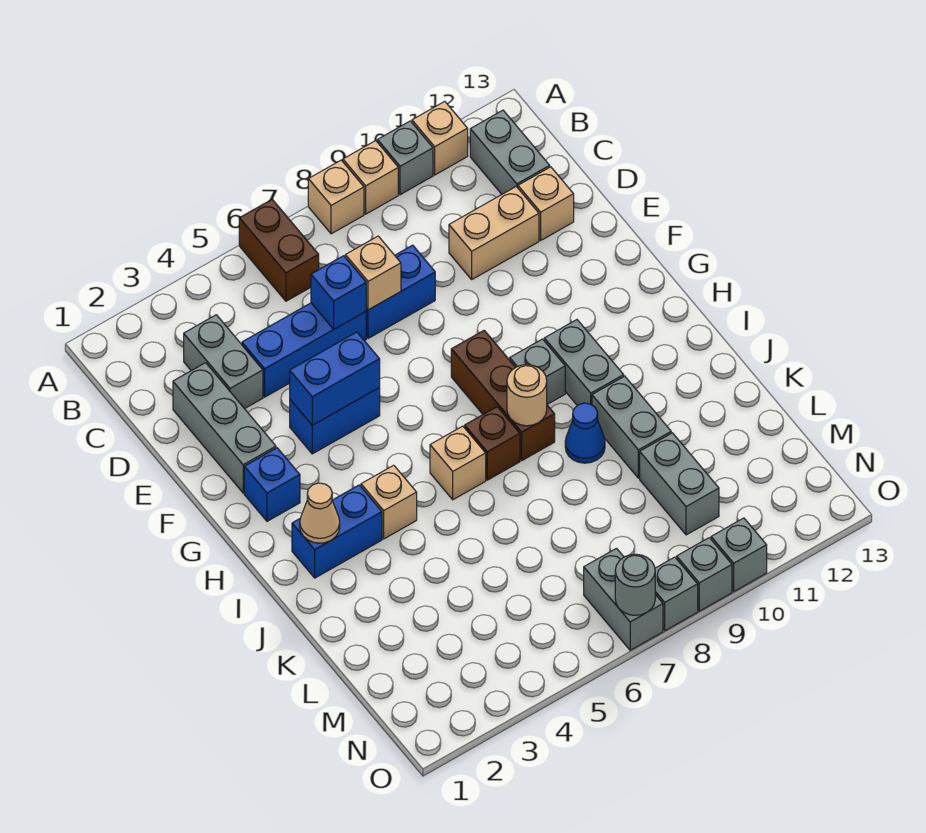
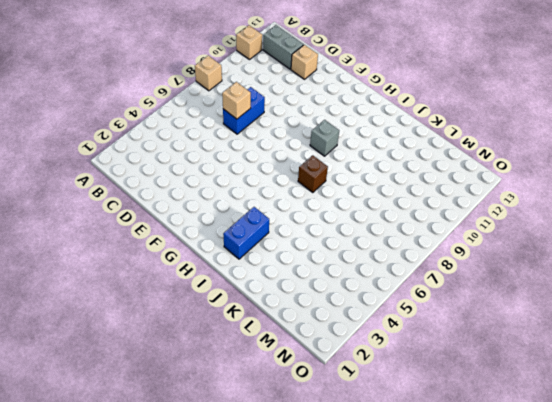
none -> brown brick A6:B6 level 1
none -> tan brick A9 level 1
none -> grey brick A10 level 1
none -> grey brick C3:D3 level 1

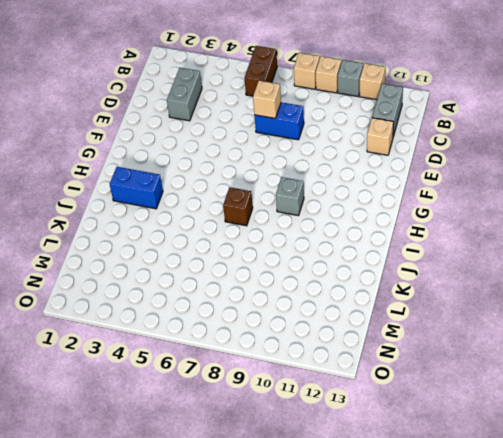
none -> grey brick D2:F2 level 1
none -> blue brick D4:D6 level 1
none -> tan brick D10:D11 level 1
none -> blue brick F4:F5 level 1

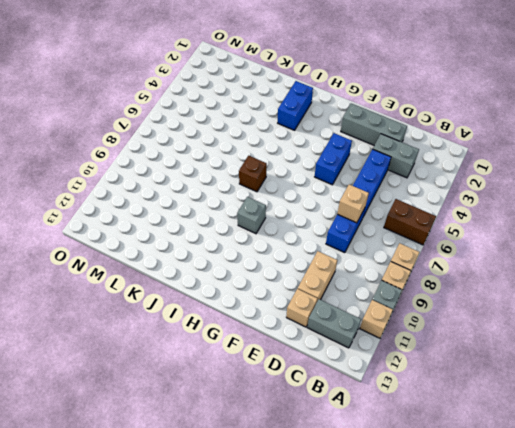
none -> blue brick G2 level 1
none -> brown brick G8:I8 level 1
none -> grey brick H10:I10 level 1
none -> tan brick I4 level 1

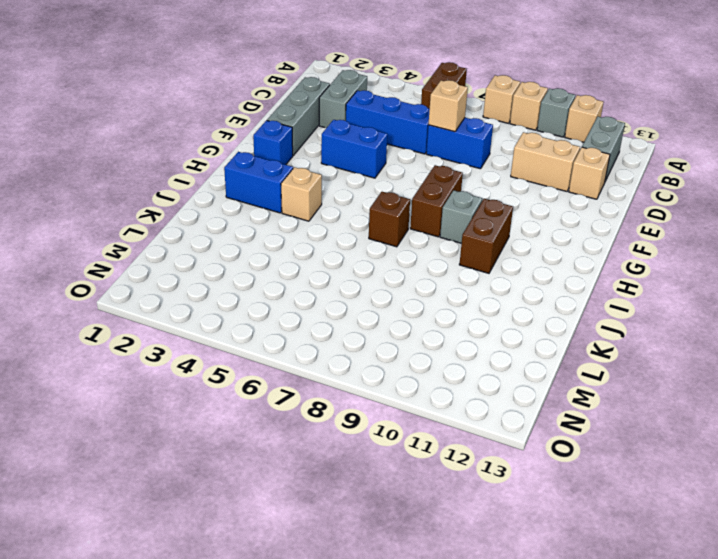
brown brick G8:H8 level 1 -> brown brick G8:I8 level 1
brown brick H10:I10 level 1 -> grey brick H10:I10 level 1
none -> tan brick I6 level 1
none -> blue cone J9 level 1
none -> grey brick J10:K10 level 1
none -> grey brick L10:M10 level 1

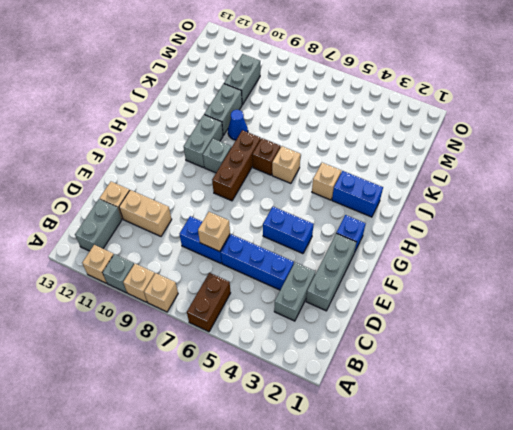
none -> grey brick N7:O7 level 1
none -> grey brick O8 level 1
none -> grey brick O9 level 1
none -> grey brick O10 level 1

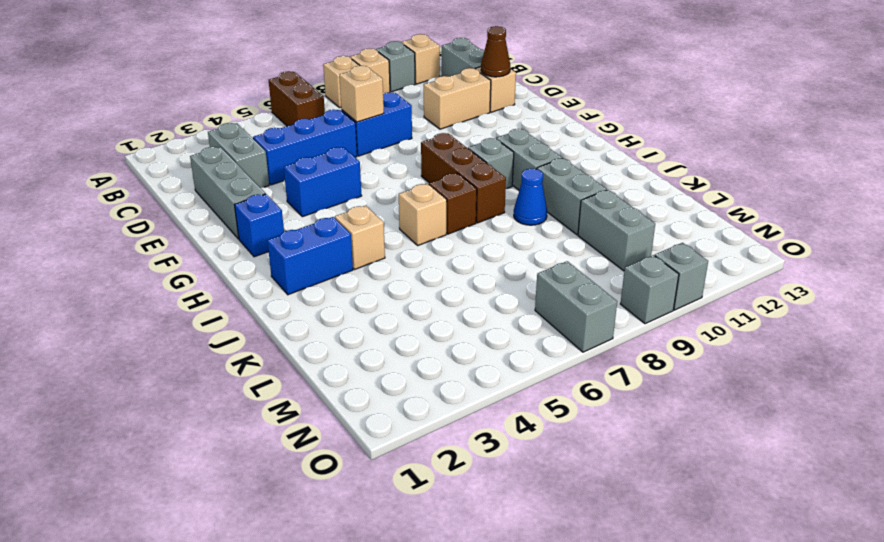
brown cone D12 level 2 -> none
none -> grey brick O8 level 1
none -> blue brick D6 level 2
none -> blue brick F4:F5 level 2
none -> tan cone I2 level 2

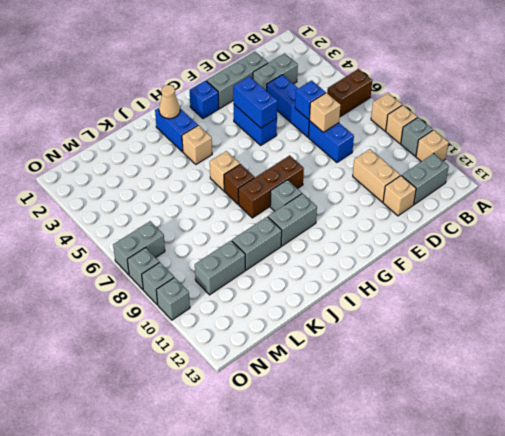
none -> blue cone J9 level 1
none -> tan round brick I8 level 2
none -> grey round brick O7 level 2

